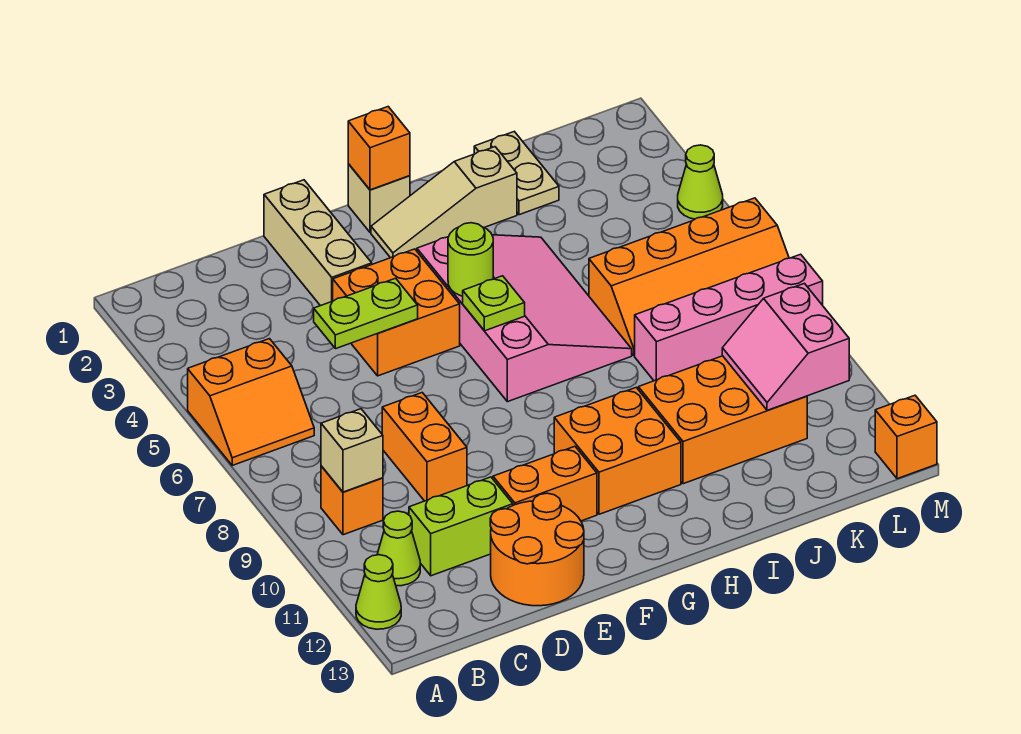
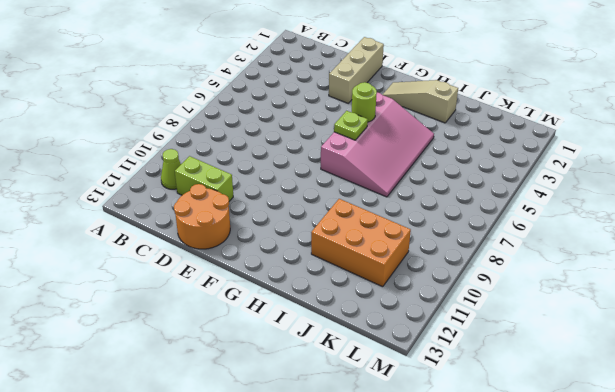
none -> orange slope A5:B6 level 1 top 5
none -> lime cone A12 level 1
none -> orange brick B9 level 1

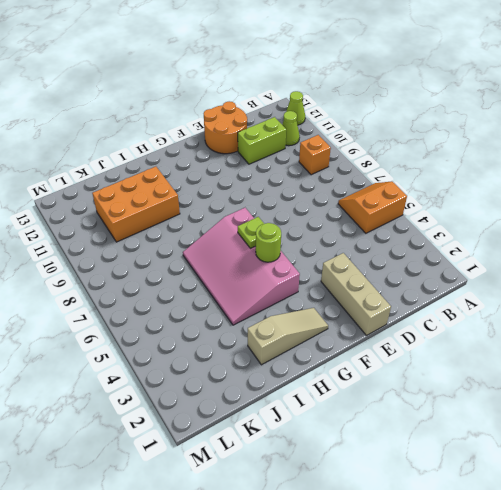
none -> orange brick D8:D9 level 1
none -> orange brick E4:F5 level 1
none -> orange brick E11:F11 level 1

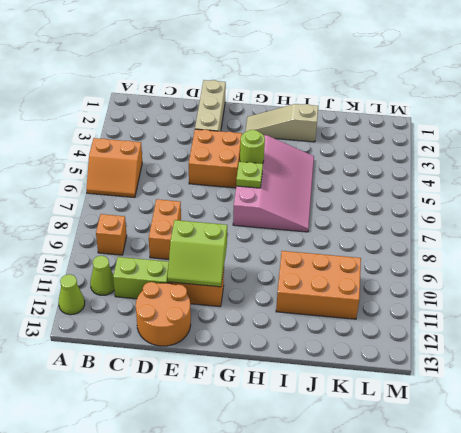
lime slope E10:F11 level 2 top 10 -> none
none -> tan brick G1 level 1
none -> orange brick G10:H11 level 1
none -> tan plate J1:J2 level 1

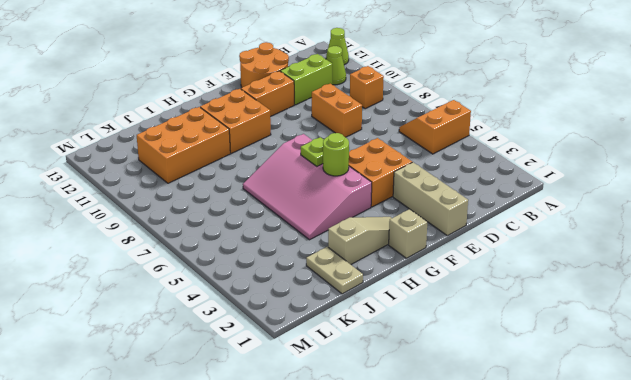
none -> orange slope J6:M7 level 1 top 6
none -> pink brick J8:M8 level 1
none -> lime cone M4 level 1

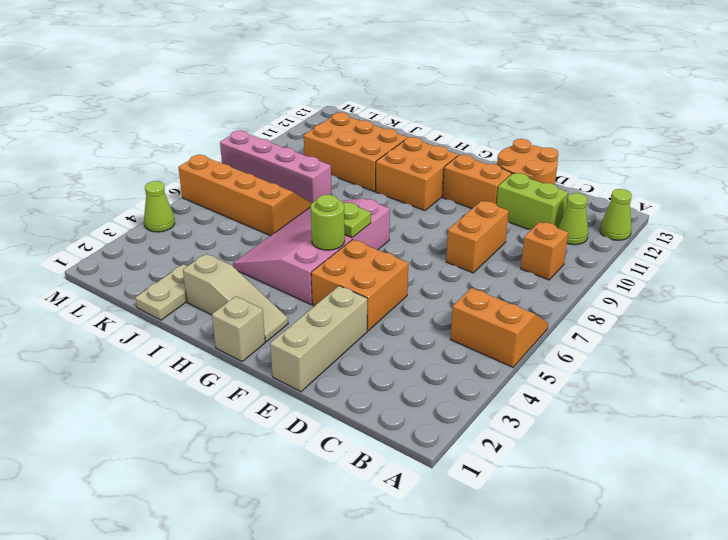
none -> orange brick M13 level 1
none -> tan brick B9 level 2
none -> lime plate D5:E5 level 2

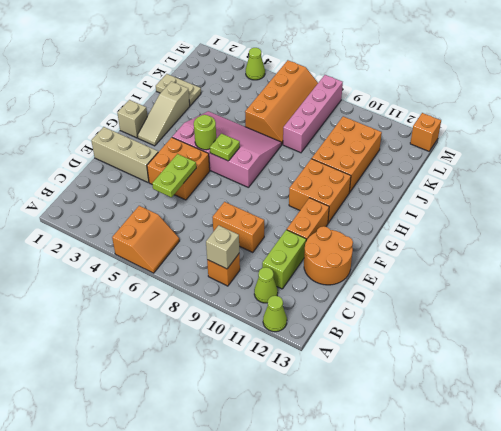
none -> orange brick G1 level 2
none -> pink slope K10:L11 level 2 top L

